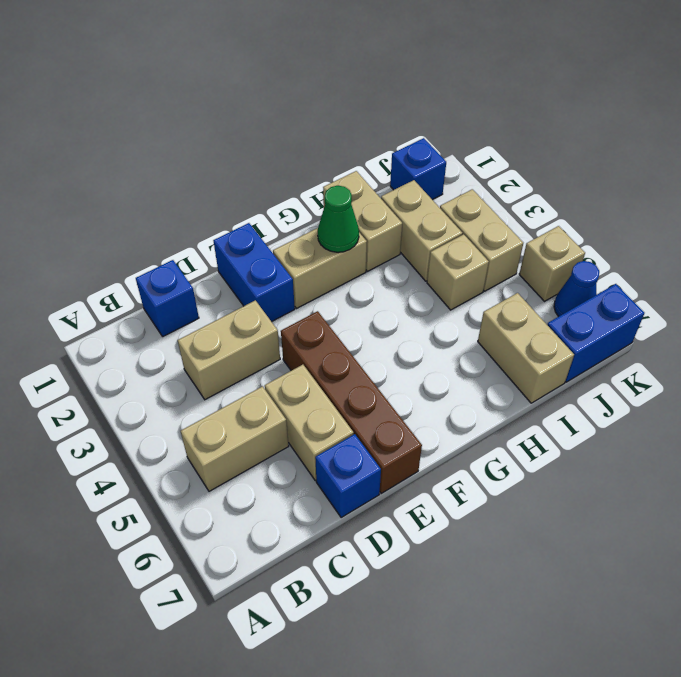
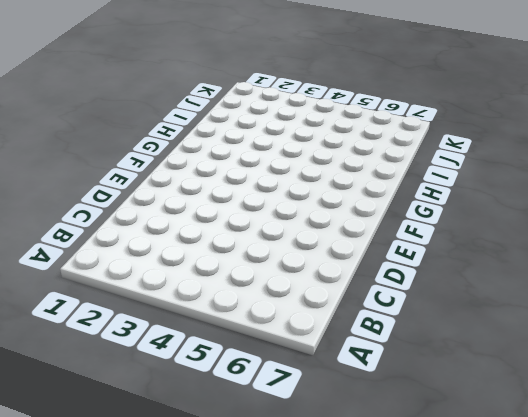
none -> tan brick B5:C5 level 1
none -> blue brick C1 level 1
none -> tan brick C3:D3 level 1

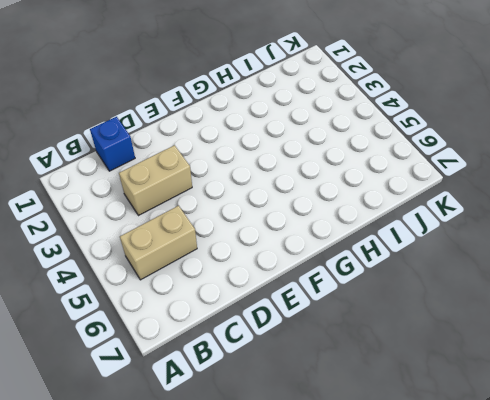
none -> tan brick D5:D6 level 1
none -> blue brick D7 level 1
none -> blue brick E1:E2 level 1

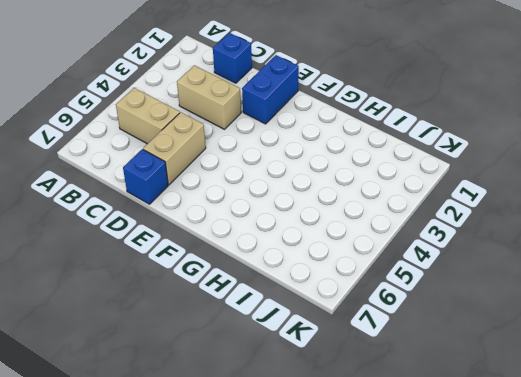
none -> brown brick E4:E7 level 1
none -> tan brick F2:G2 level 1
none -> tan brick H1:H2 level 1

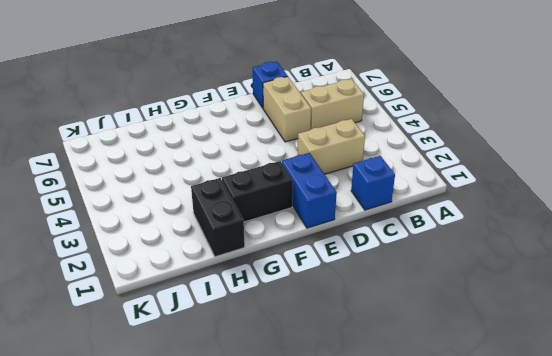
black brick F2:G2 level 1 -> tan brick F2:G2 level 1
black brick H1:H2 level 1 -> tan brick H1:H2 level 1
none -> brown brick E4:E7 level 1
none -> tan brick I2:I3 level 1
none -> tan brick I4 level 1

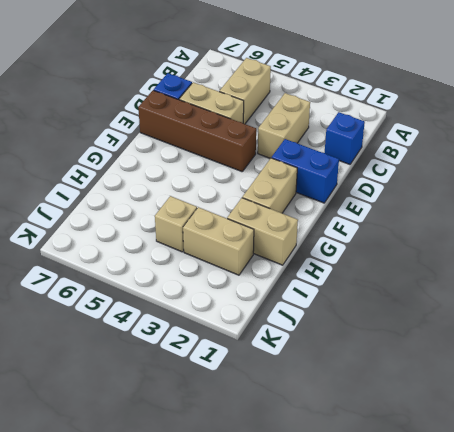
none -> tan brick I6:I7 level 1
none -> blue brick J1 level 1
none -> tan brick J3:J4 level 1

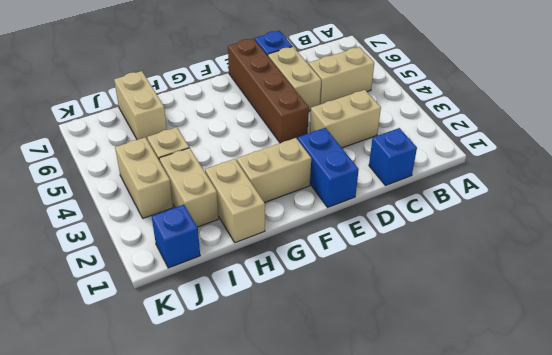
none -> blue brick J7:K7 level 1
none -> tan brick K5 level 1
none -> blue cone K6 level 1

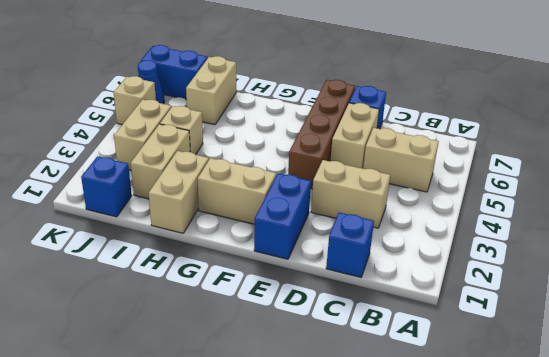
none -> green cone G2 level 2

